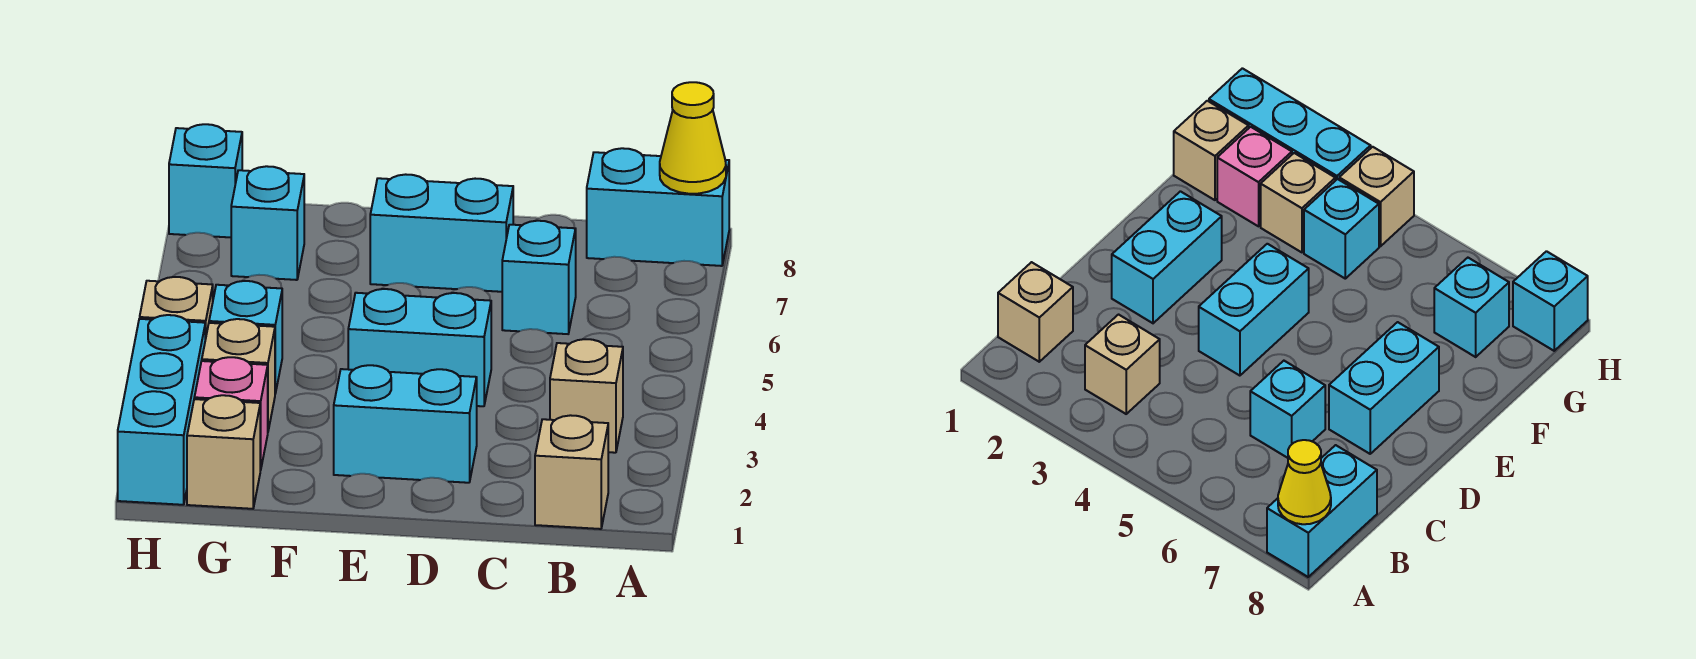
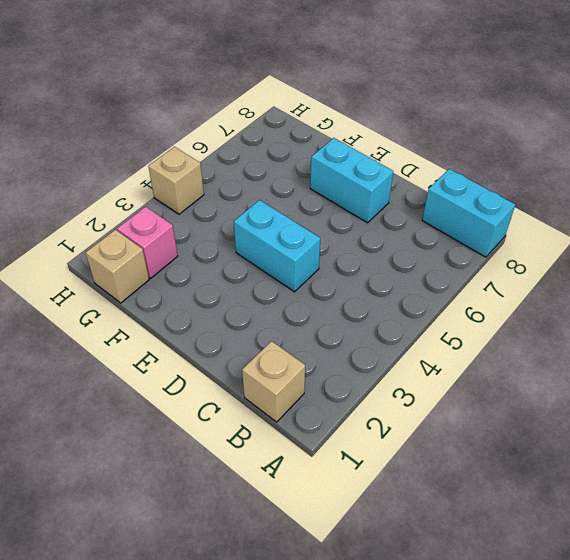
none -> tan brick B3 level 1
none -> cyan brick C6 level 1
none -> cyan brick D2:E2 level 1

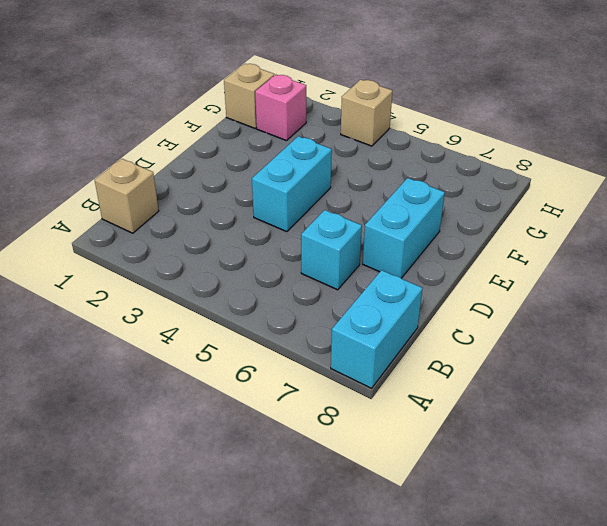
none -> tan brick B3 level 1
none -> cyan brick D2:E2 level 1
none -> tan brick G3 level 1

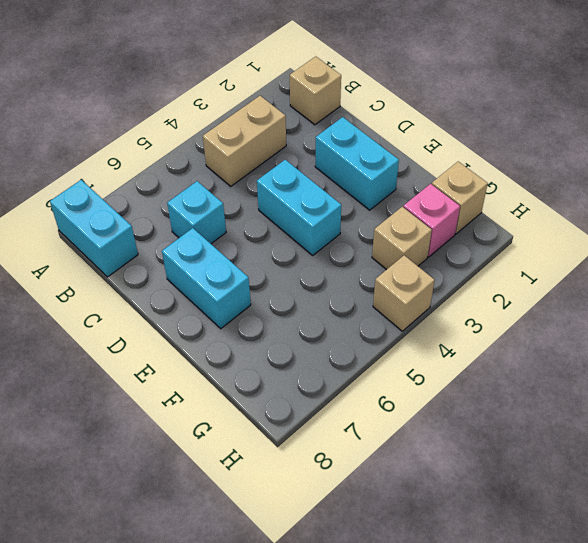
tan brick B3:B4 level 1 -> tan brick B3 level 1
none -> cyan brick G4 level 1
none -> cyan brick G7 level 1
none -> cyan brick H1:H3 level 1

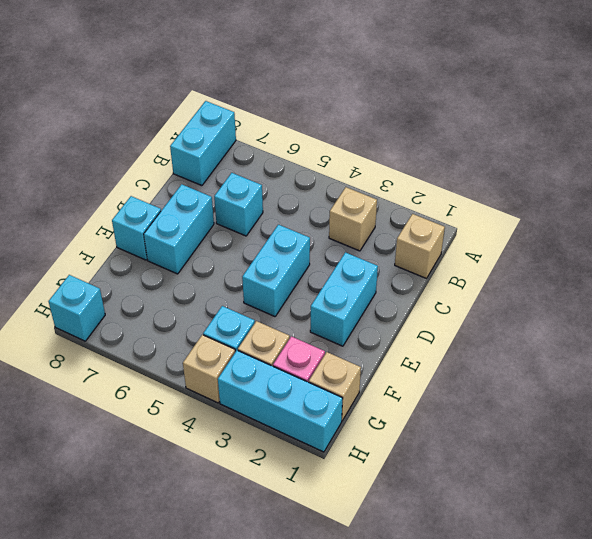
cyan brick E8 level 1 -> cyan brick G7 level 1
none -> yellow cone A8 level 2

